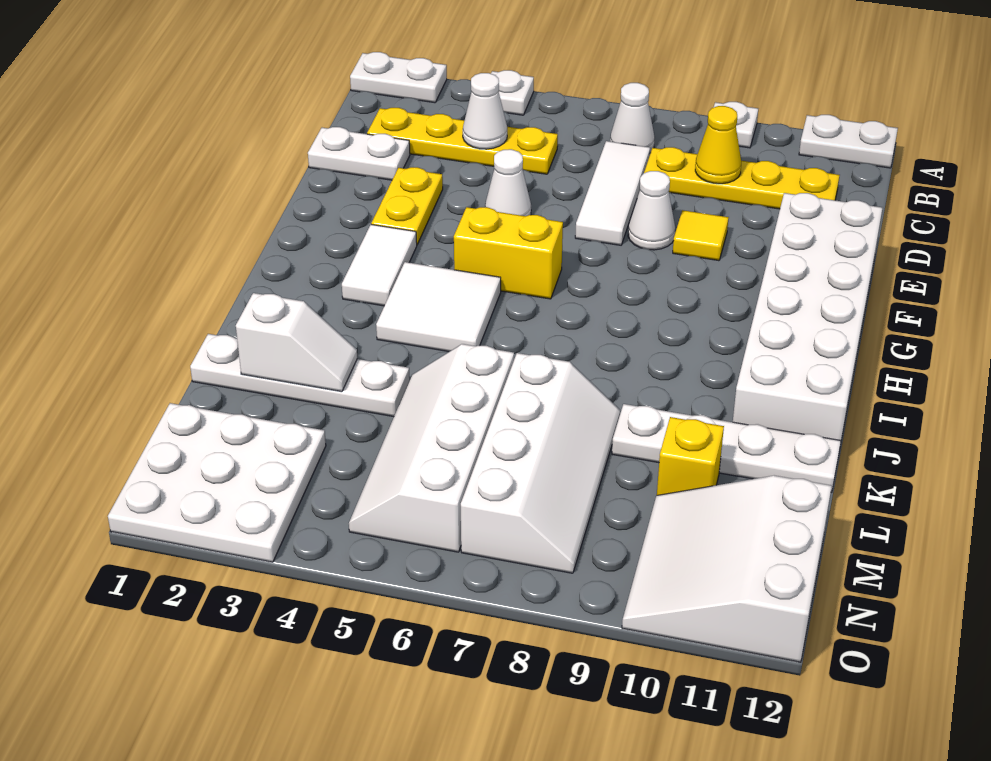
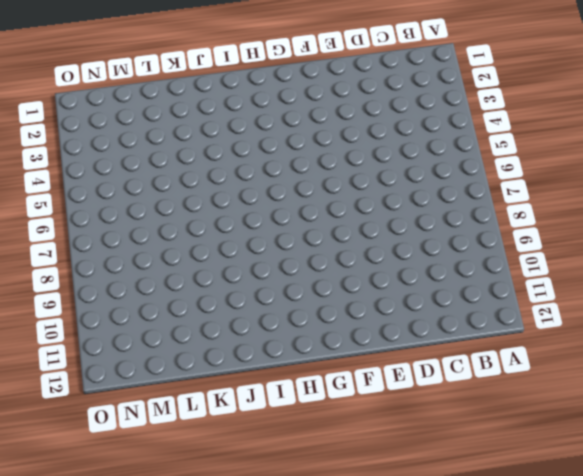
none -> white plate A1:A2 level 1
none -> white plate A4 level 1
none -> white plate A9 level 1

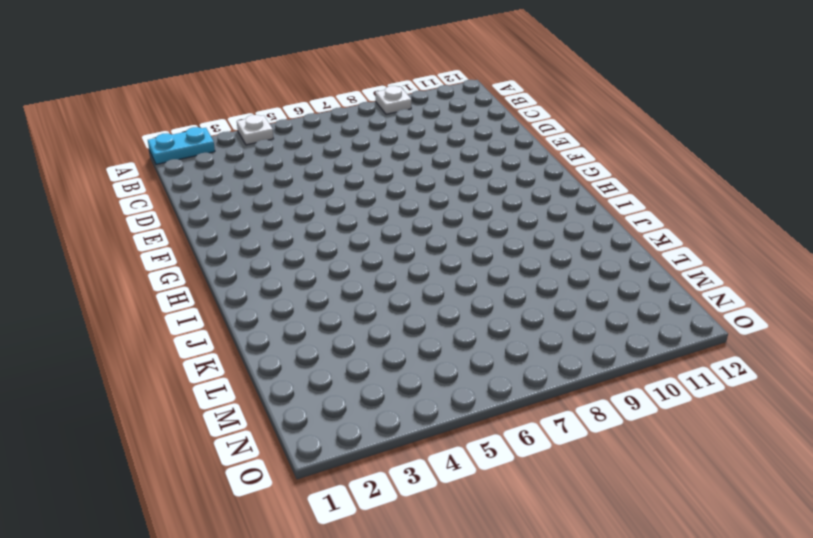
cyan plate A1:A2 level 1 -> white plate A1:A2 level 1
none -> white plate A11:A12 level 1
none -> white cone B7 level 1
none -> yellow plate C2:C5 level 1

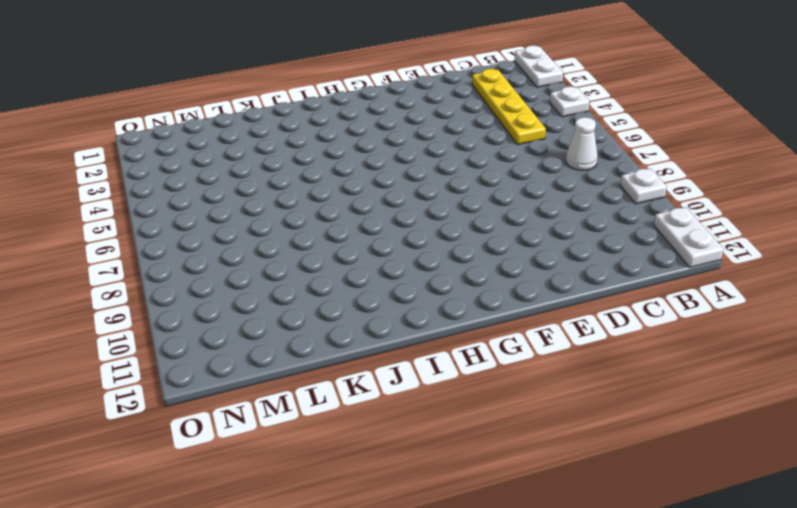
none -> white tile C7:E7 level 1
none -> yellow plate C8:C11 level 1
none -> white plate D1:D2 level 1

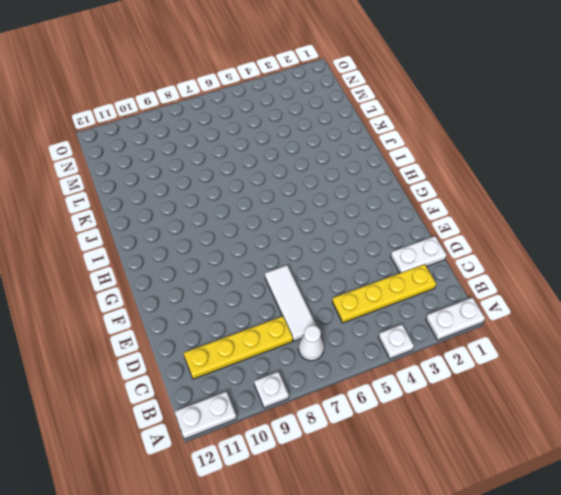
none -> yellow plate E3:F3 level 1
none -> white cone E5 level 1
none -> white cone E8 level 1

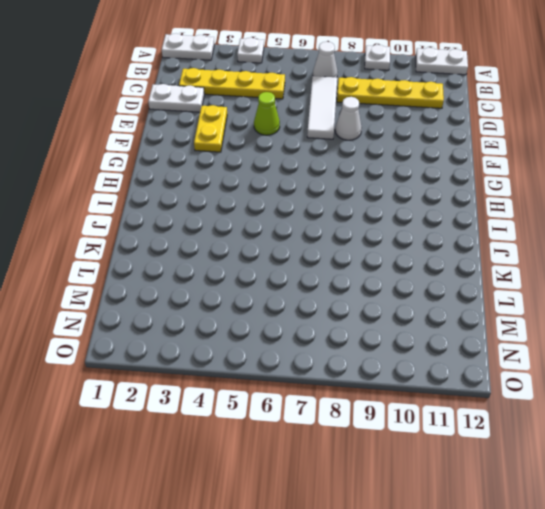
lime cone E5 level 1 -> white cone E5 level 1
none -> yellow tile E9 level 1
none -> white brick E11:J12 level 1
none -> white tile G3:H3 level 1

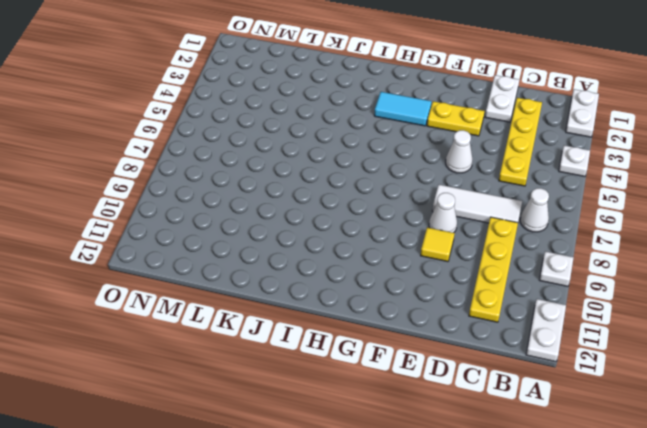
cyan tile G3:H3 level 1 -> white tile G3:H3 level 1
none -> white brick E11:J12 level 1
none -> yellow brick G5:G6 level 1
none -> white tile H4:I5 level 1

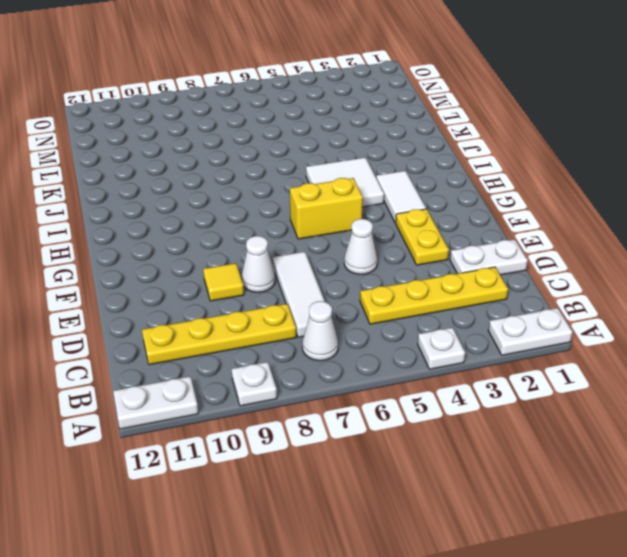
none -> white brick E11:J12 level 1
none -> white plate K1:K4 level 1
none -> white slope K5:N6 level 1 top 6

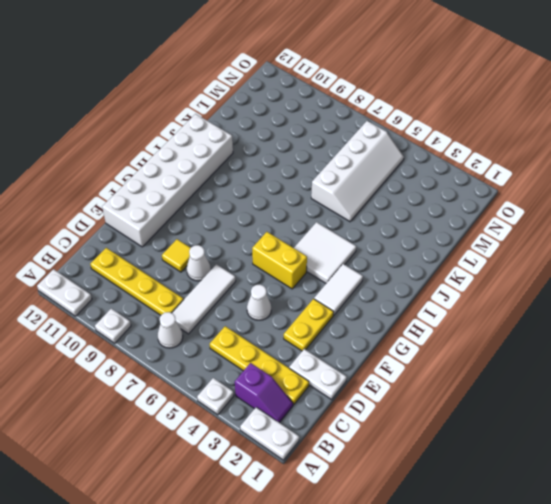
purple slope B2:B3 level 1 top 3 -> none
none -> white plate K1:K4 level 1
none -> white slope K7:N8 level 1 top 7
none -> white plate K9:K12 level 1

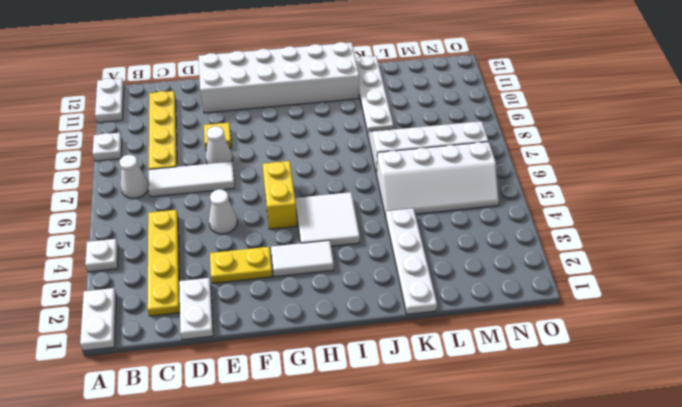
none -> yellow brick L10 level 1
none -> white plate M1:O3 level 1
none -> white slope M10:O12 level 1 top 12

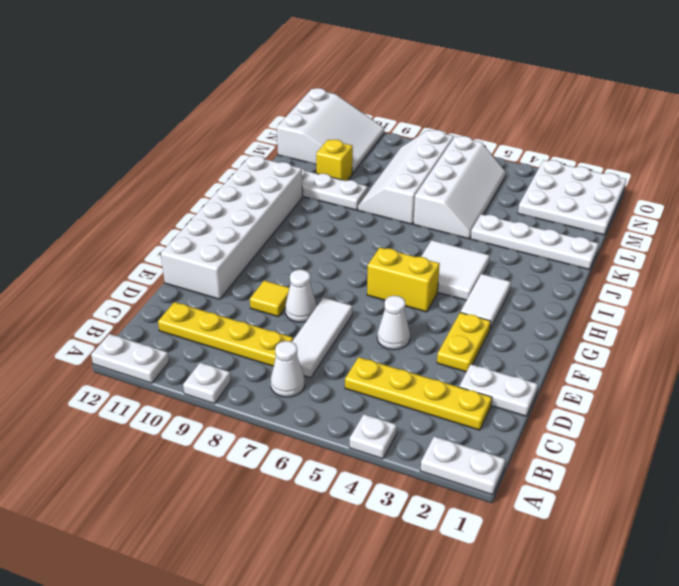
none -> white cone C4 level 2
none -> yellow cone C9 level 2
none -> white slope K2:K3 level 2 top 2

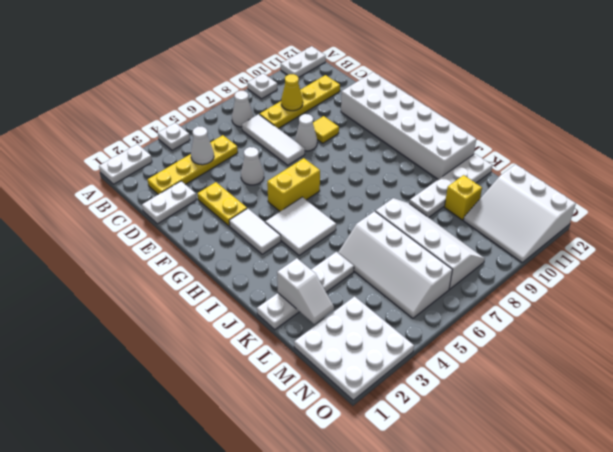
white slope K2:L2 level 2 top K -> white slope K2:K3 level 2 top 2

